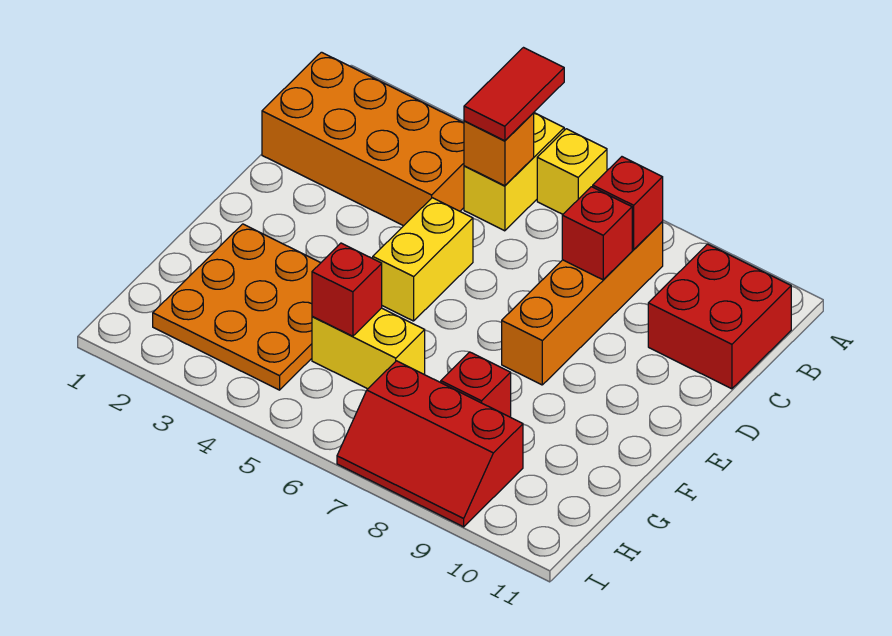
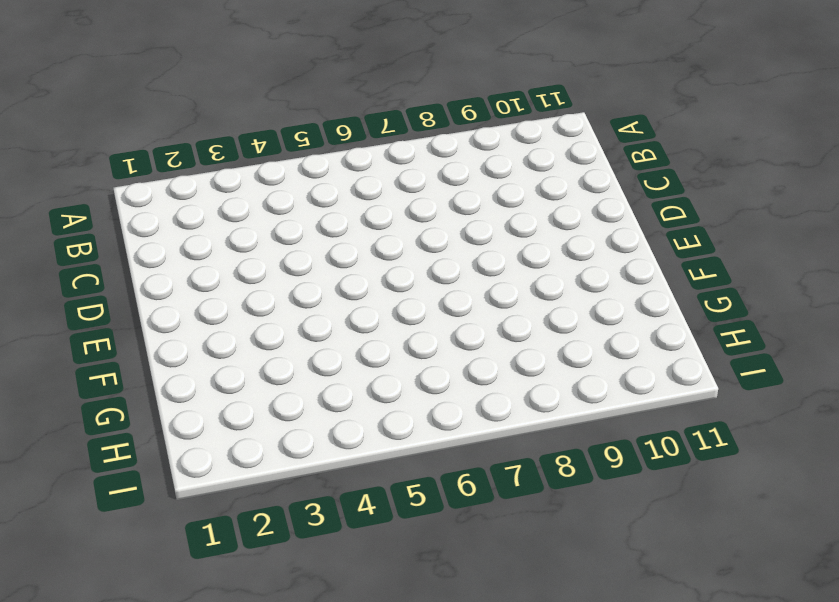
none -> yellow brick A5:B5 level 1
none -> yellow brick A6 level 1
none -> orange brick B1:C4 level 1

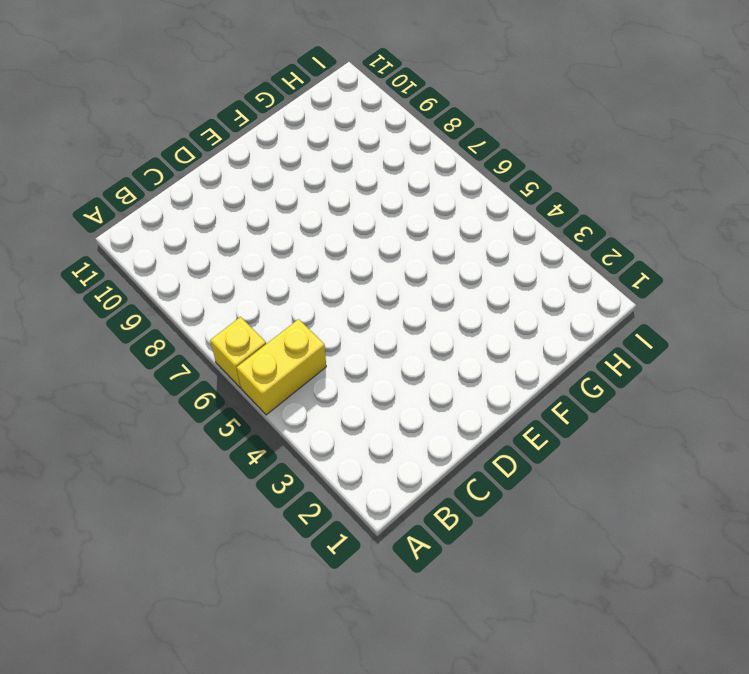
none -> orange brick B1:C4 level 1
none -> orange brick B8:E8 level 1
none -> red brick B10:C11 level 1

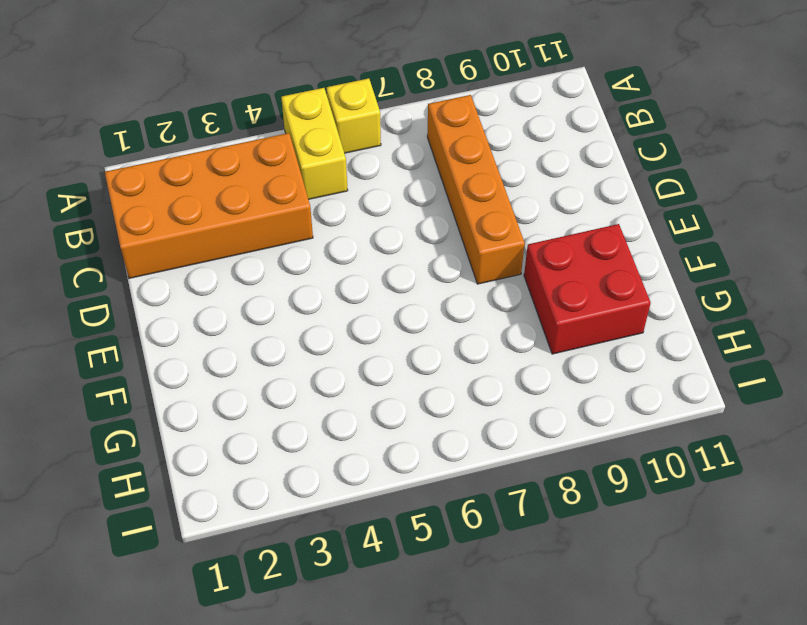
red brick F9:G10 level 1 -> red brick B10:C11 level 1
none -> yellow brick D5:E5 level 1
none -> orange plate F2:H4 level 1
none -> yellow brick G5:G6 level 1

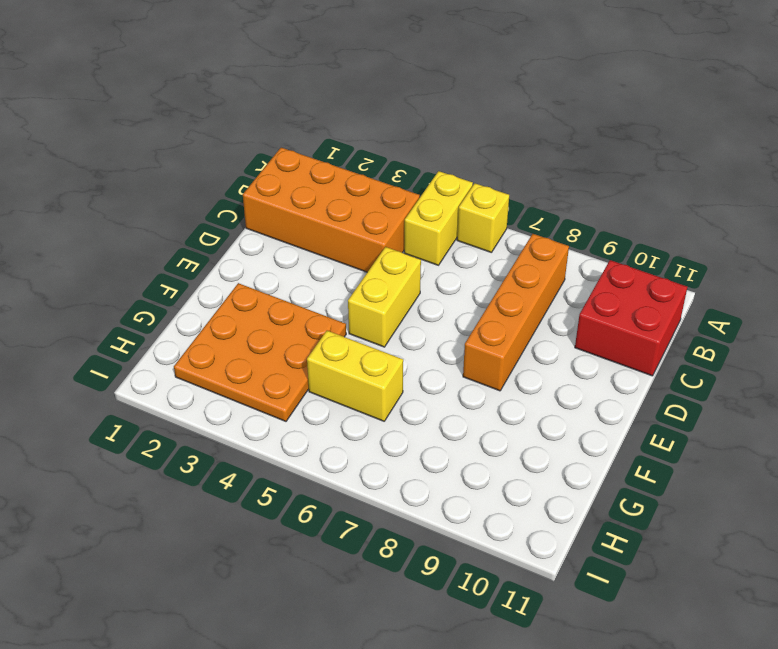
none -> red brick G8 level 1
none -> red slope H7:I9 level 1 top H
none -> orange brick B5 level 2

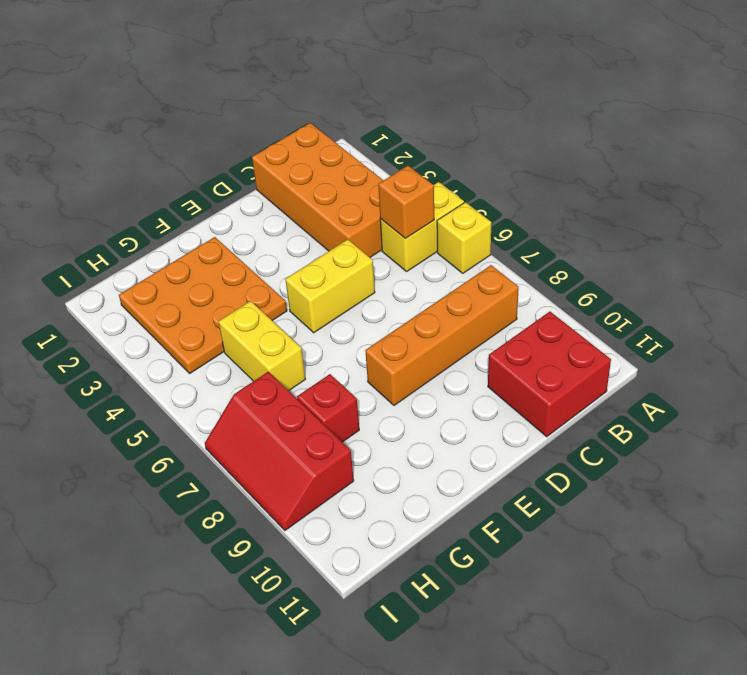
none -> red brick B8 level 2
none -> red brick C8 level 2
none -> red brick G5 level 2

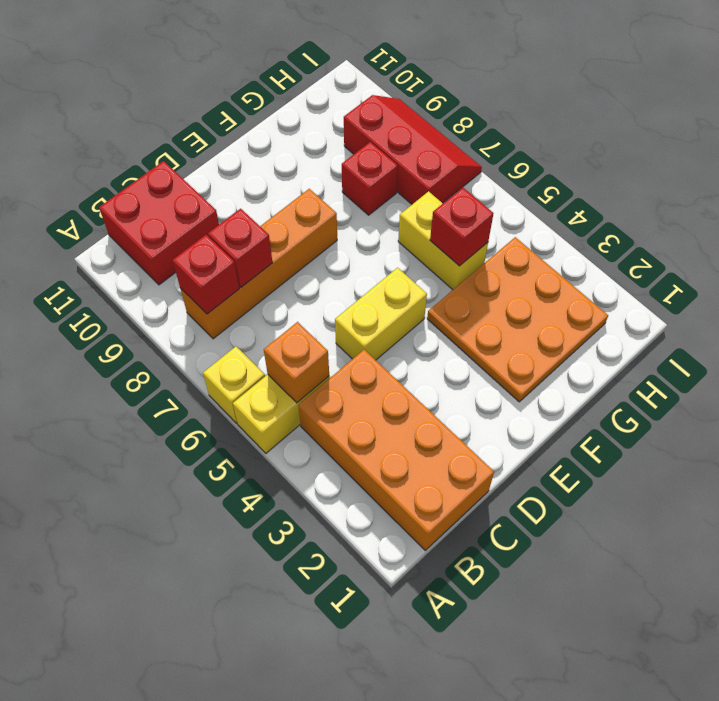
none -> red tile A5:B5 level 3

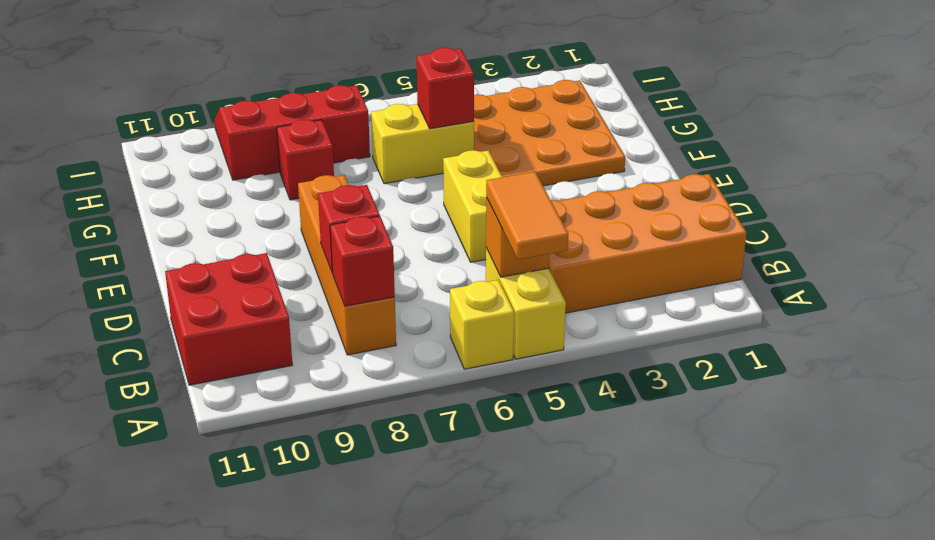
orange tile A5:B5 level 3 -> red tile A5:B5 level 3

